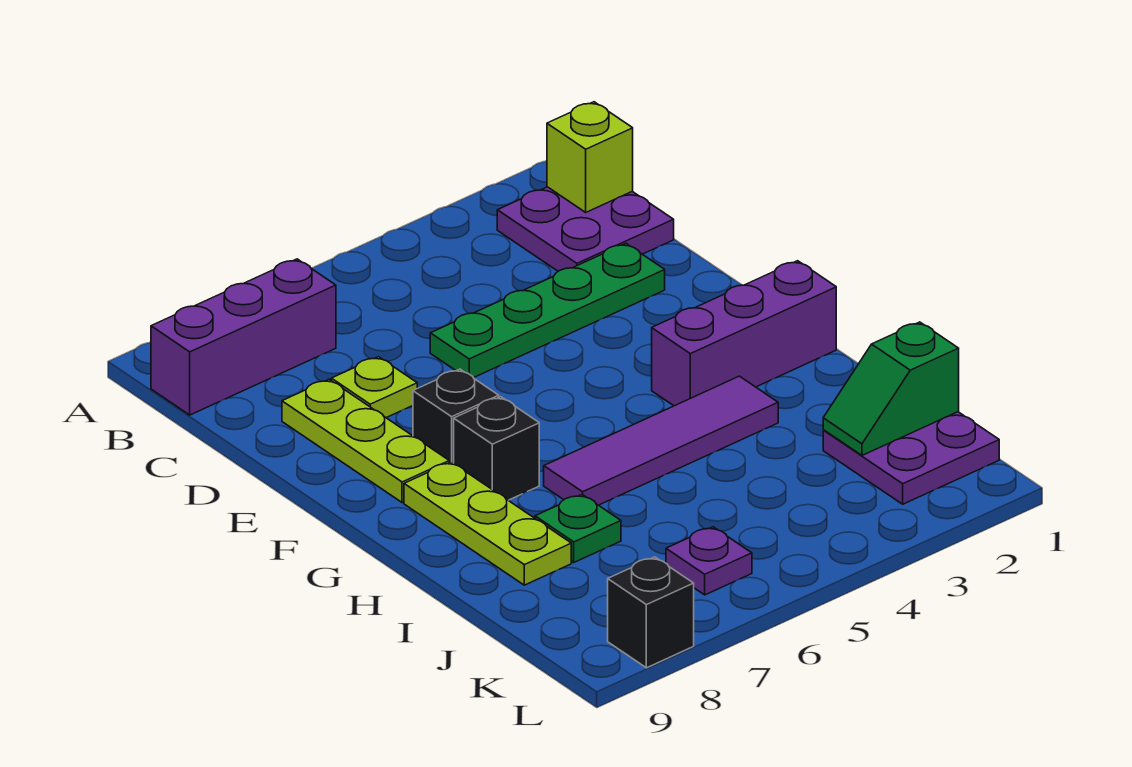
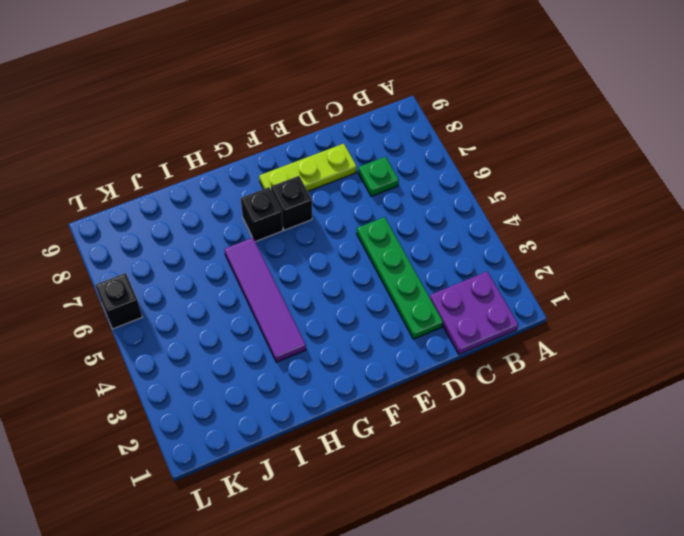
green plate C7 level 1 -> green plate I7 level 1
black brick L6 level 1 -> black brick L8 level 1
none -> purple brick B7:B9 level 1
none -> lime plate D7 level 1
none -> purple brick G1:G3 level 1

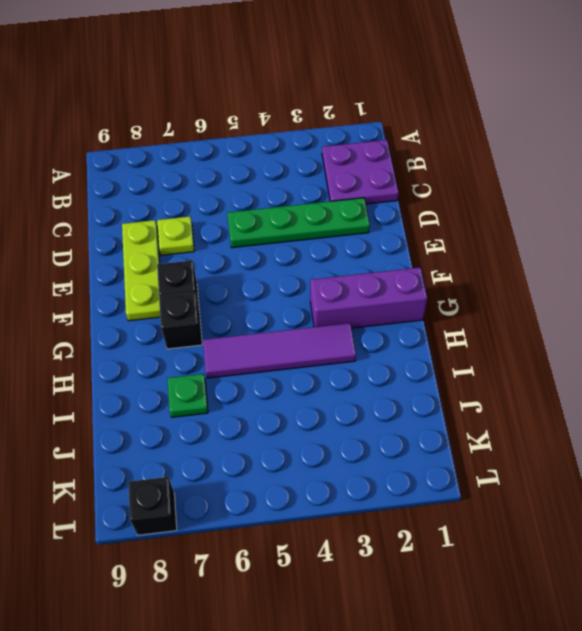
none -> purple brick B7:B9 level 1
none -> lime plate G8:I8 level 1
none -> purple plate J1:K2 level 1

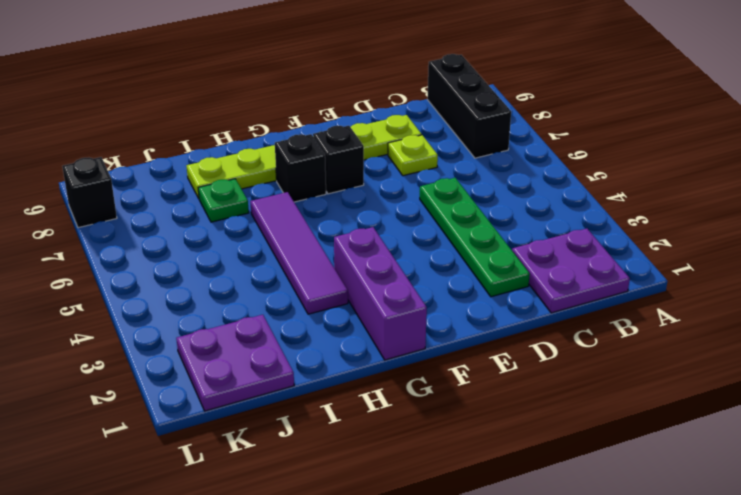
black brick B7:B9 level 1 -> purple brick B7:B9 level 1
none -> purple plate K6 level 1
none -> lime brick B1 level 2
none -> green slope J1:J2 level 2 top 1

